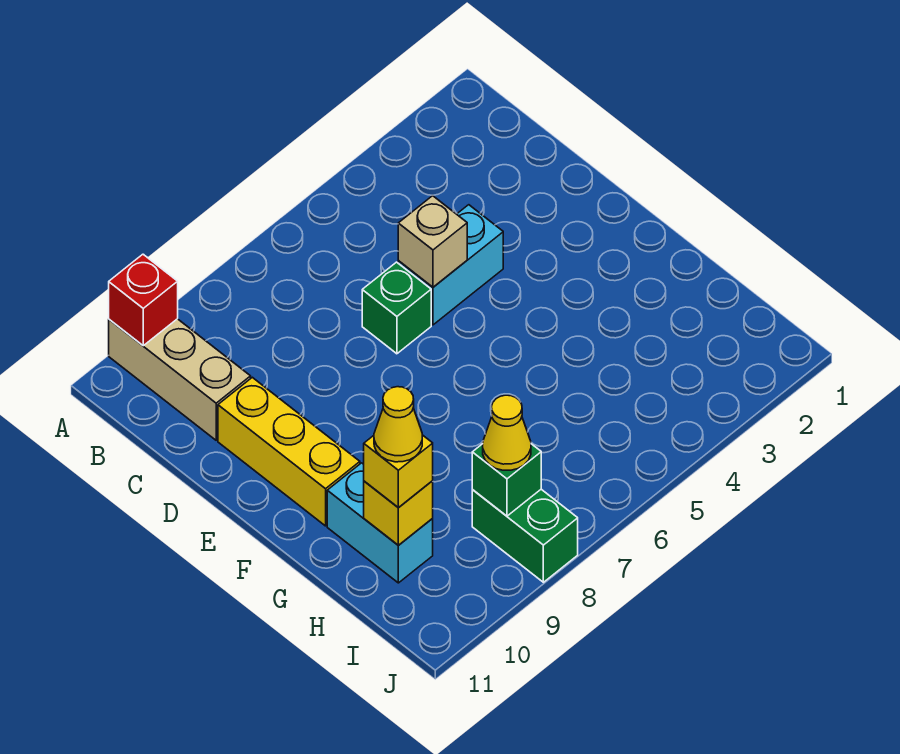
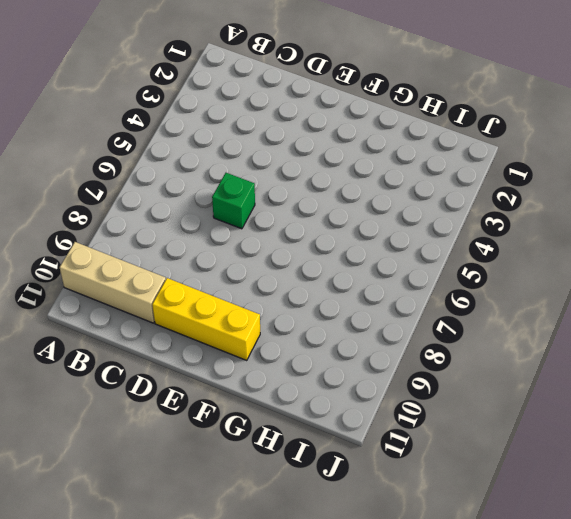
none -> cyan brick D4:D5 level 1
none -> cyan brick G10:H10 level 1
none -> green brick I8:J8 level 1

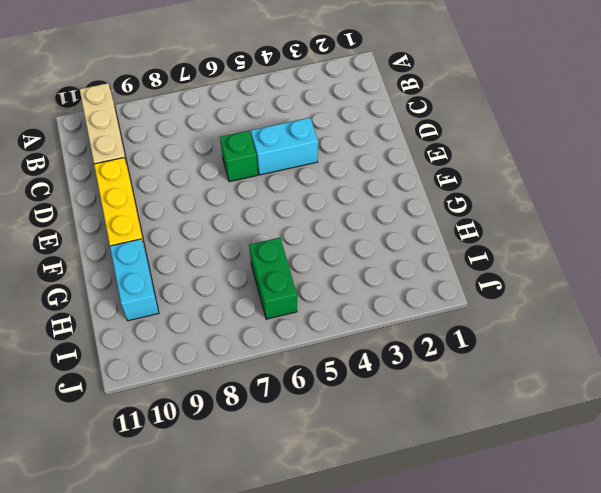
green brick H6:I6 level 1 -> green brick I8:J8 level 1
none -> red brick A10 level 2
none -> tan brick D5 level 2
none -> yellow brick H10 level 2

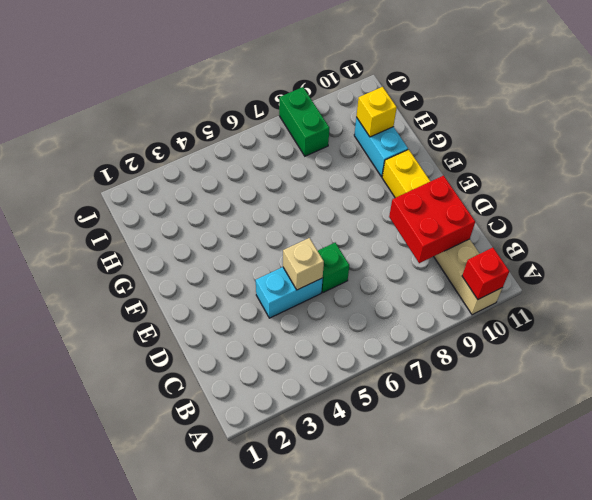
red brick C9:D10 level 2 -> none
none -> green brick I8 level 2
none -> yellow brick H10 level 3
none -> yellow cone I8 level 3

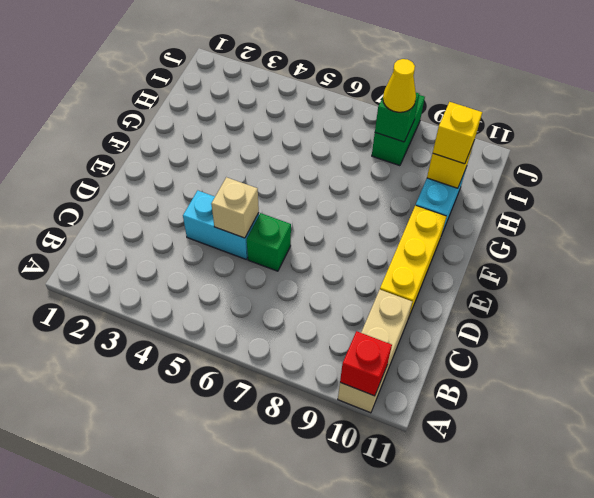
none -> yellow cone H10 level 4

